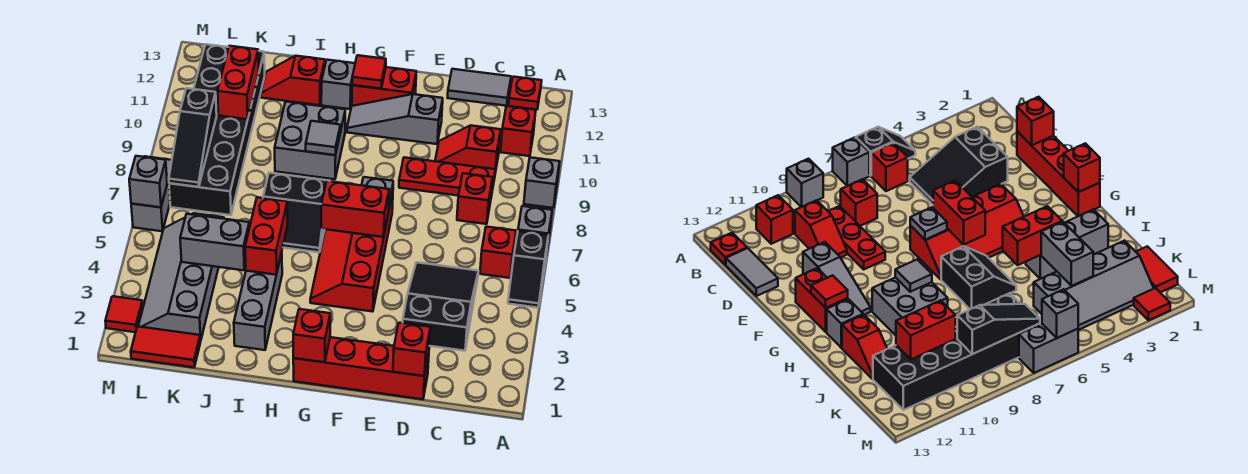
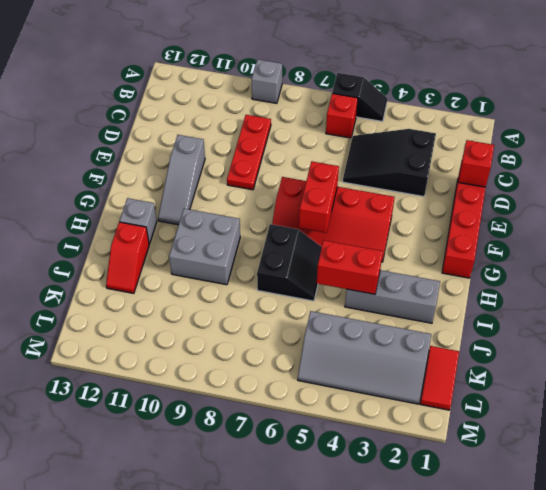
none -> grey brick A7 level 1
none -> red brick B11 level 1
none -> red plate B13 level 1
none -> red brick C8 level 1

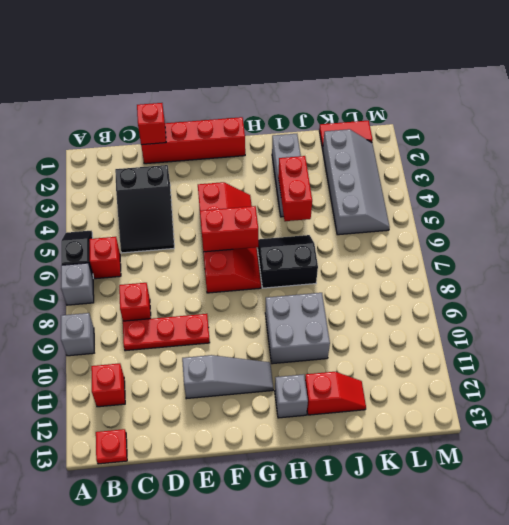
none -> red slope C10:D10 level 1 top C
none -> grey tile C13:D13 level 1
none -> red brick F12:G12 level 1
none -> black brick K7:L12 level 1

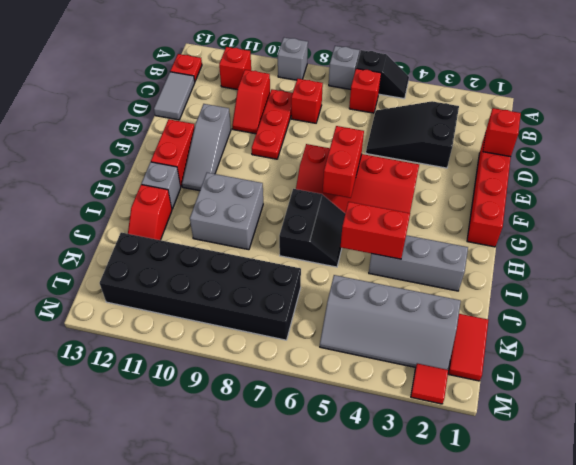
none -> grey brick M6:M7 level 1
none -> grey plate F7 level 2
none -> red brick G1 level 2
none -> red tile G12 level 2

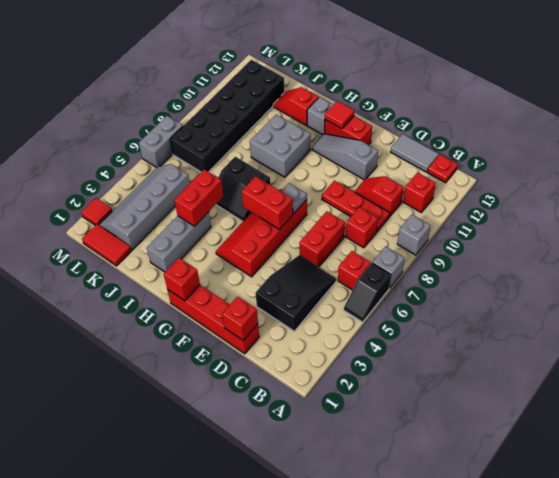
red brick D6:D7 level 1 -> red brick K10:K11 level 2
none -> grey tile H9 level 2
none -> grey brick J4:K4 level 2
none -> black slope L7:L9 level 2 top 9
none -> grey brick M6 level 2

